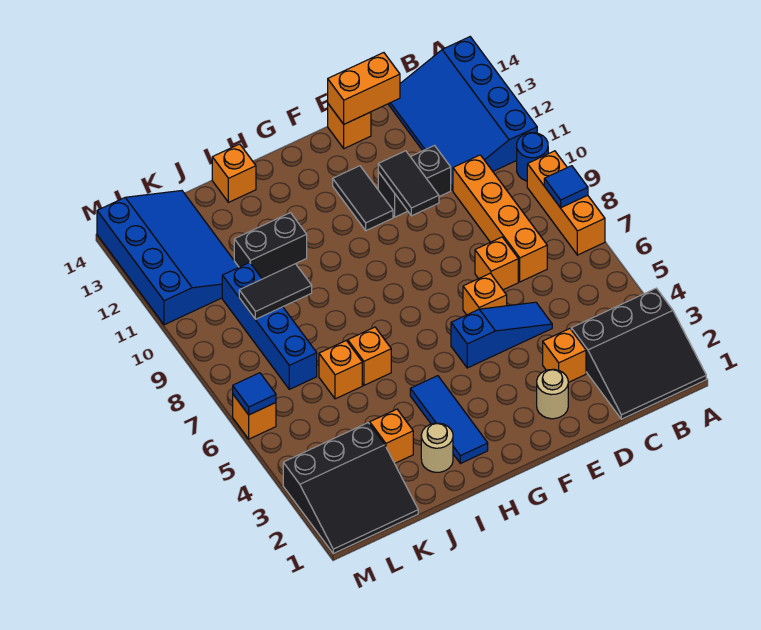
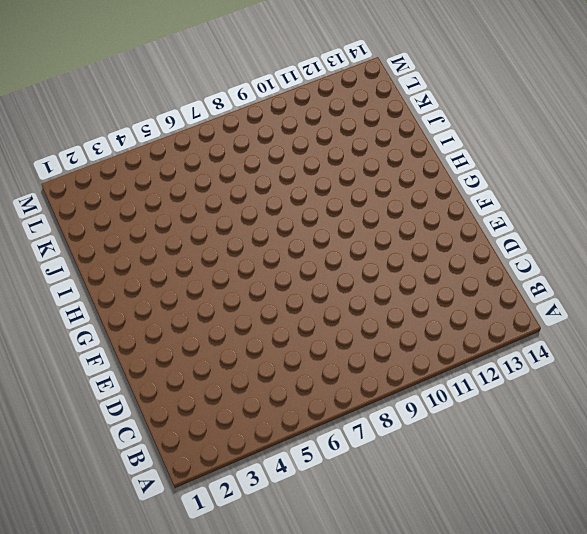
none -> black slope A1:C3 level 1 top 3
none -> orange brick A7:A9 level 1
none -> blue round brick A10 level 1

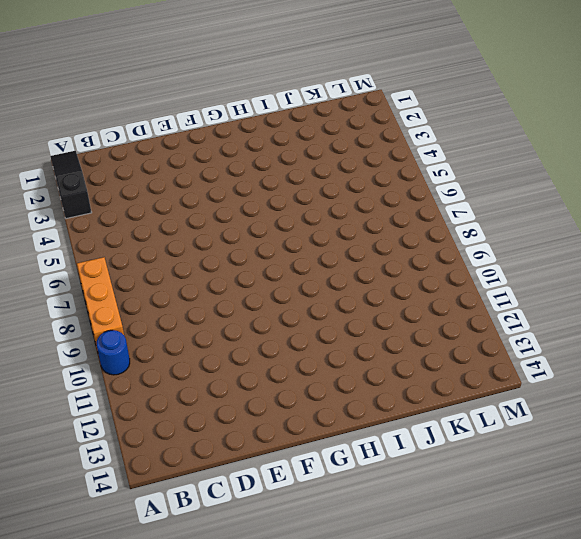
black slope A1:A3 level 1 top 3 -> black slope A1:C3 level 1 top 3
none -> blue slope A11:C14 level 1 top A
none -> orange brick C7:C10 level 1
none -> orange brick D3 level 1

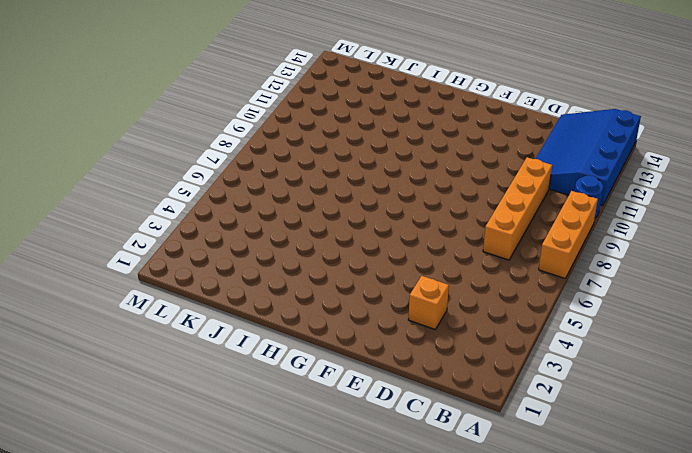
none -> black slope A1:C3 level 1 top 3
none -> blue slope D5:F5 level 1 top F
none -> orange brick D7 level 1

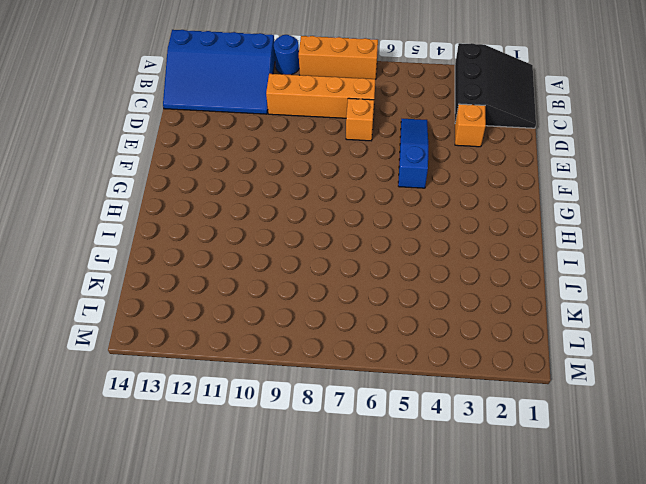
none -> black brick D11:E11 level 1
none -> tan round brick E2 level 1
none -> orange brick E6 level 1

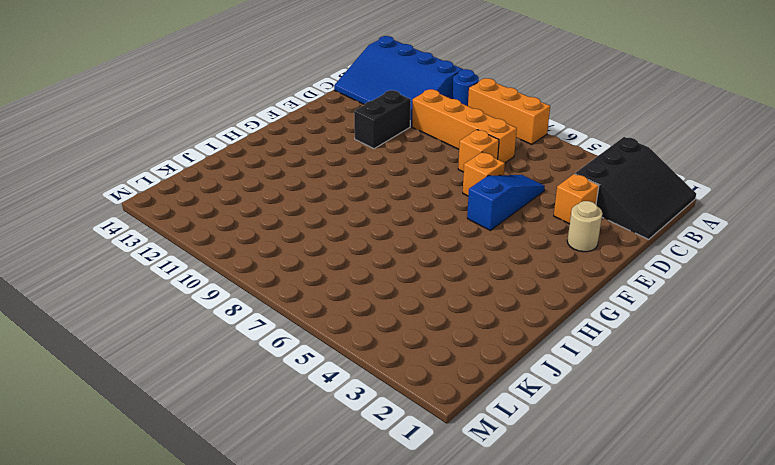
none -> orange brick E14 level 1
none -> black tile F11:F12 level 1
none -> blue tile H2:H4 level 1

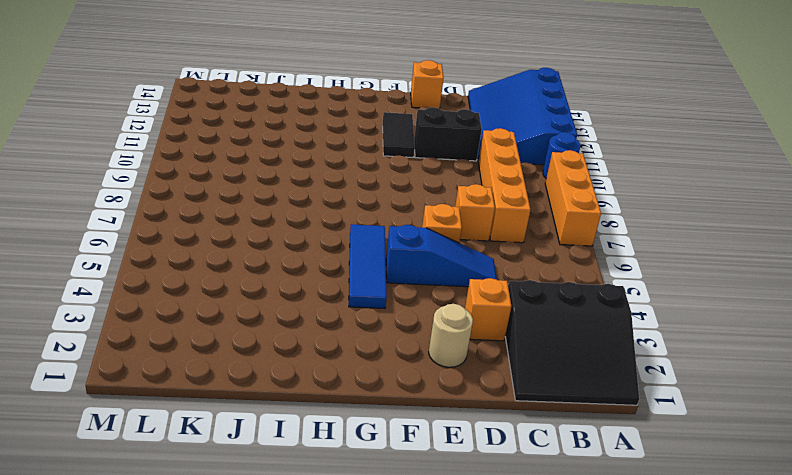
blue tile G4:G6 level 1 -> blue tile H2:H4 level 1
none -> tan round brick I2 level 1
none -> orange brick I6 level 1
none -> black brick I11:J11 level 1

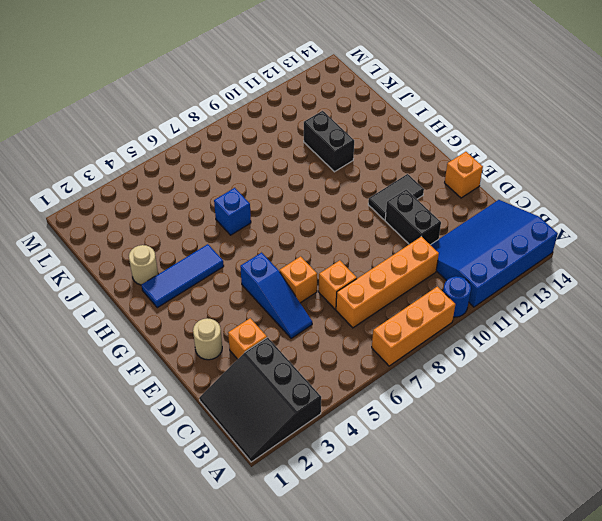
blue brick I6 level 1 -> orange brick I6 level 1
none -> orange brick I14 level 1
none -> orange brick J3 level 1
none -> orange brick J6 level 1

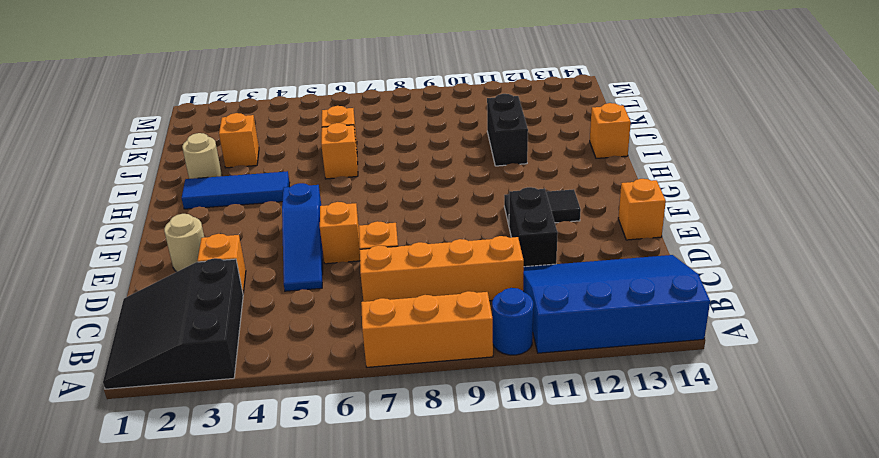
none -> black slope K1:M3 level 1 top 3
none -> blue brick K7:K10 level 1
none -> blue slope K11:M14 level 1 top M

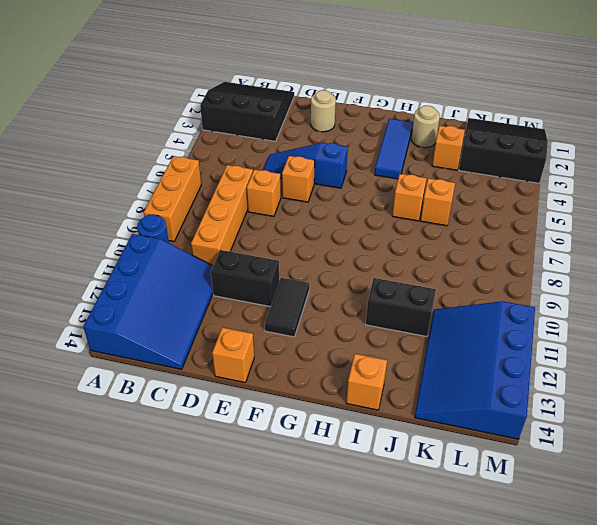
none -> orange brick D3 level 1
none -> blue brick K7:K10 level 1
none -> orange brick M6 level 1

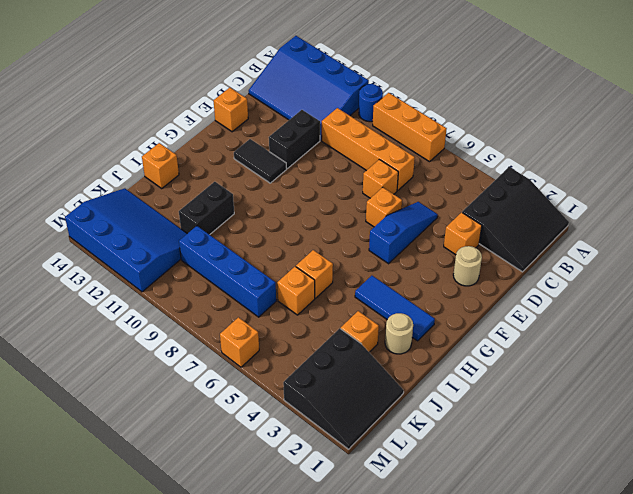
none -> blue tile A8 level 2
none -> orange brick D14:E14 level 2
none -> black tile E10:E11 level 2

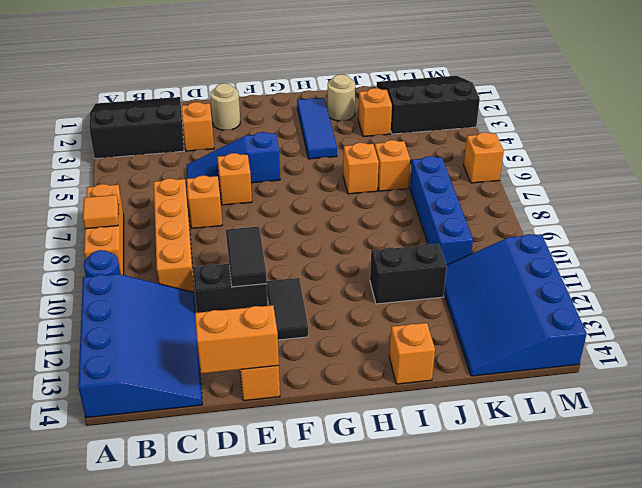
orange tile A8 level 2 -> blue tile A8 level 2
none -> black tile J9:K9 level 2
none -> blue tile M6 level 2

